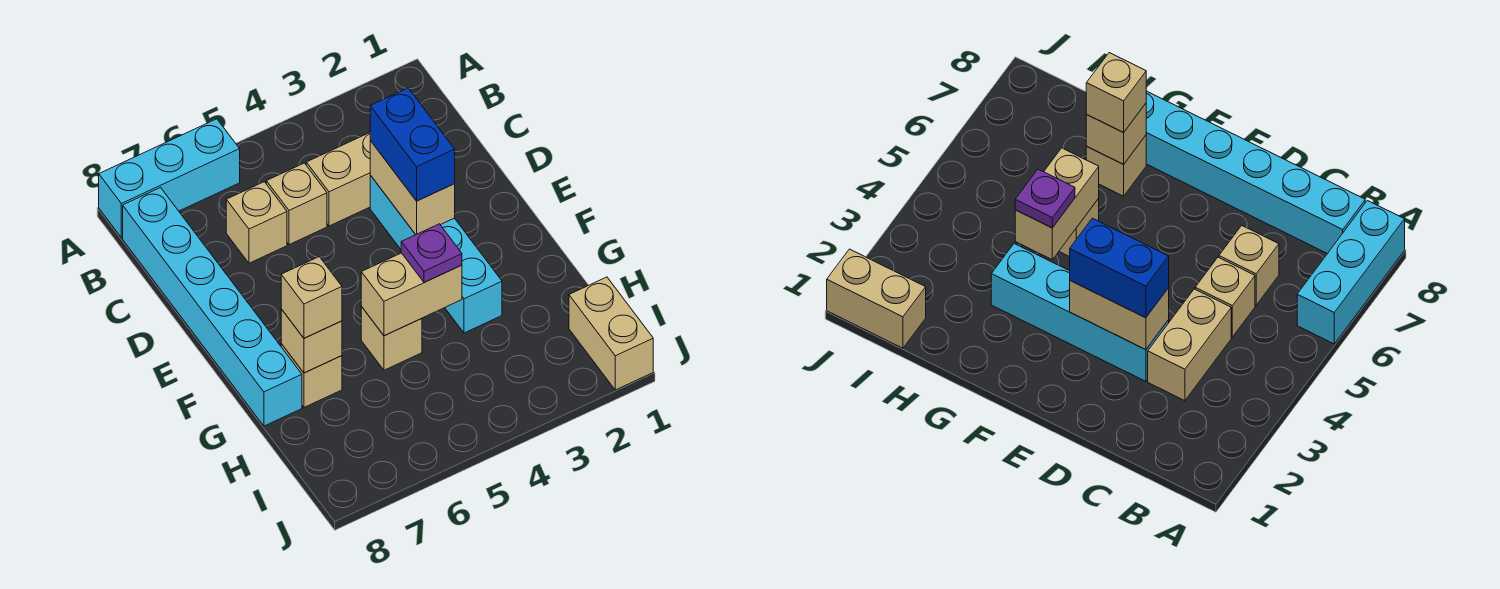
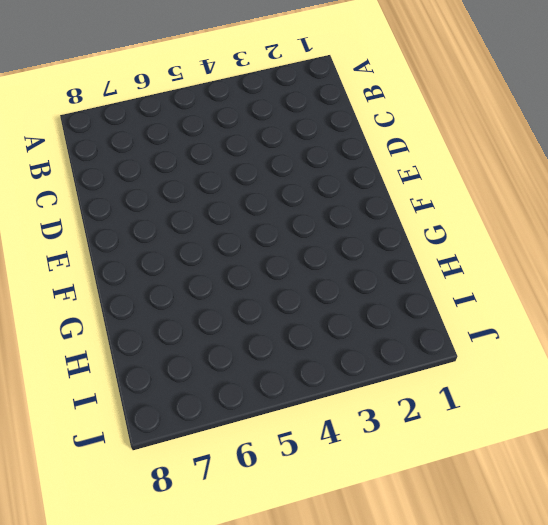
none -> cyan brick A6:A8 level 1
none -> cyan brick B8:G8 level 1
none -> tan brick C3:C4 level 1

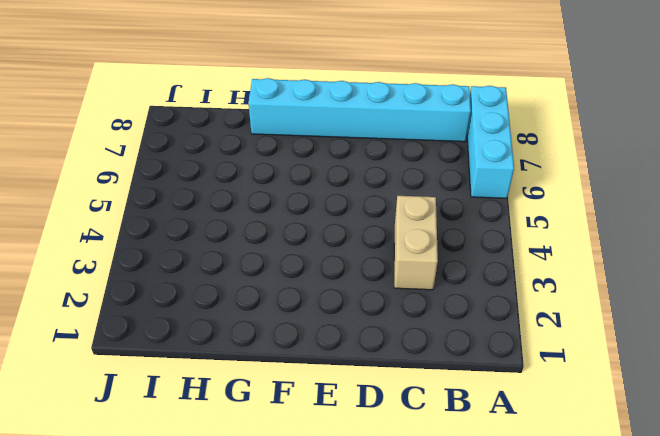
none -> tan brick C5 level 1
none -> tan brick C6 level 1
none -> cyan brick D3:G3 level 1

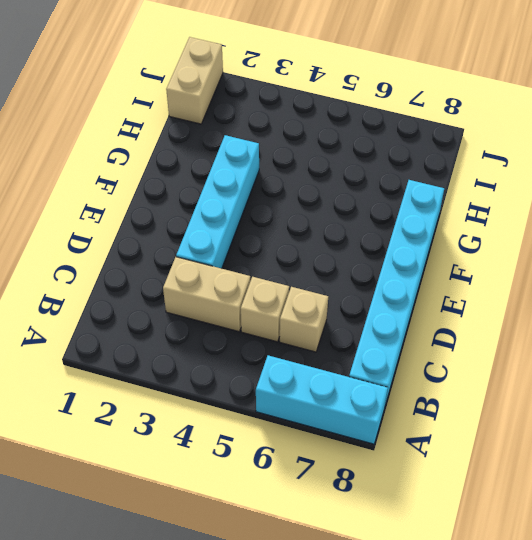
none -> tan brick G5 level 1
none -> tan brick G7 level 1
none -> tan brick D3:E3 level 2

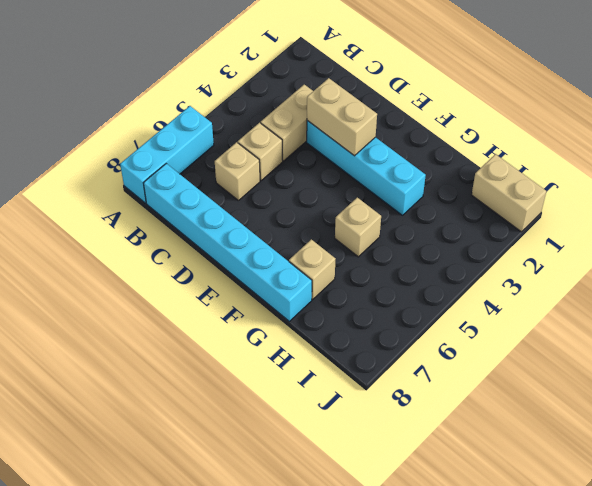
none -> tan brick G4:G5 level 2
none -> tan brick G7 level 2
none -> blue brick D3:E3 level 3

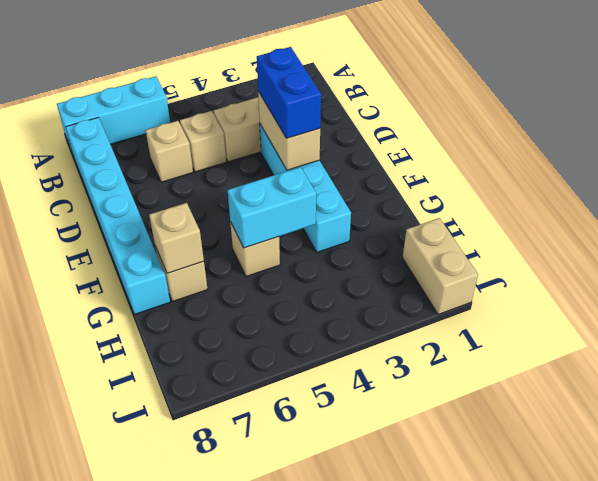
cyan brick G4:G5 level 2 -> tan brick G4:G5 level 2
none -> purple plate G4 level 3
none -> tan brick G7 level 3

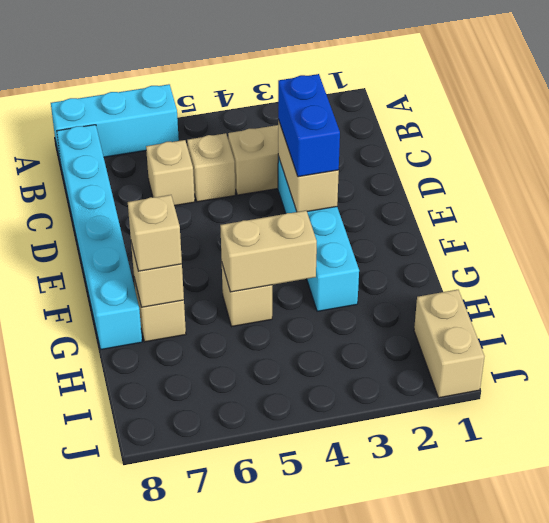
none -> purple plate G4 level 3

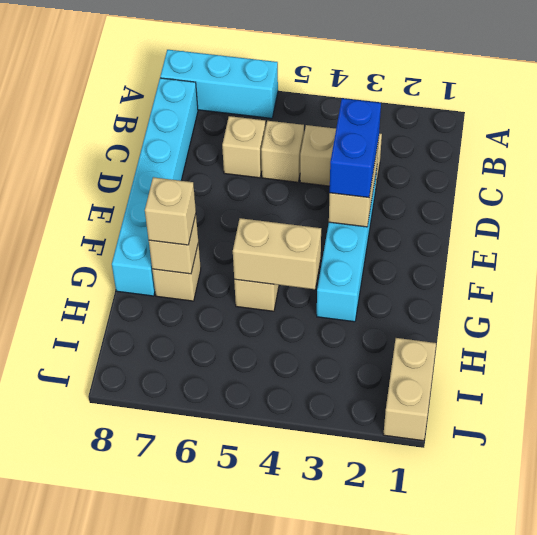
none -> purple plate G4 level 3

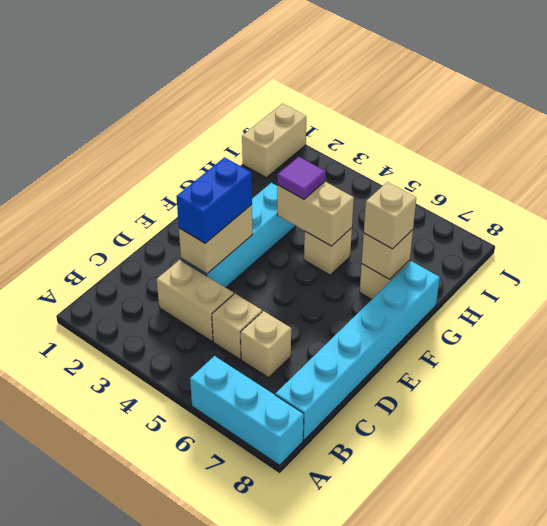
purple tile G4 level 3 -> purple plate G4 level 3

